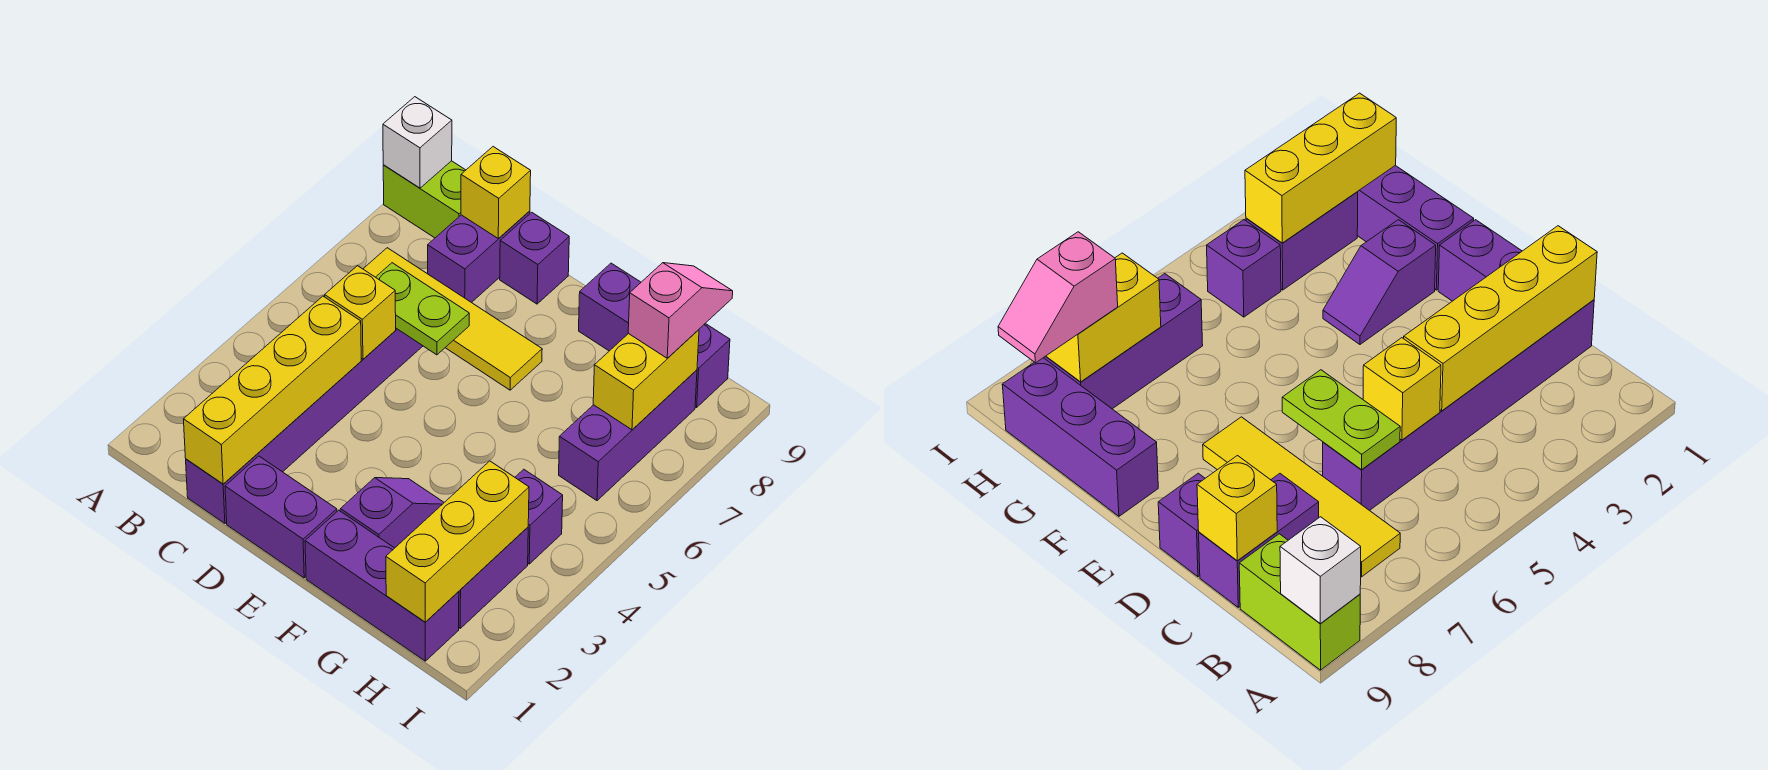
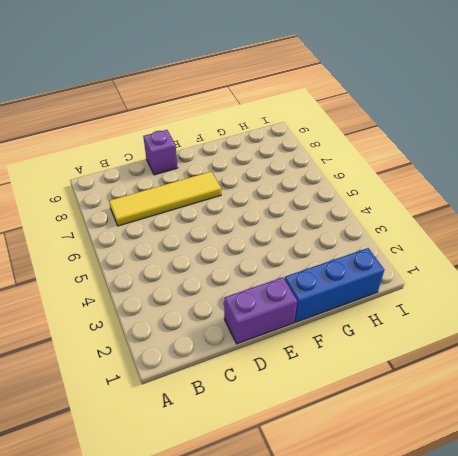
blue brick F1:H1 level 1 -> purple brick F1:H1 level 1
none -> lime brick A9:B9 level 1
none -> purple brick C1:C6 level 1
none -> purple brick C8:C9 level 1

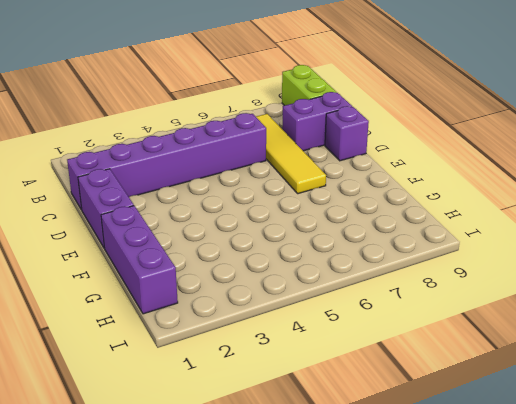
none -> purple slope F2:F3 level 1 top 2
none -> purple brick F9:H9 level 1
none -> purple brick H2:H3 level 1

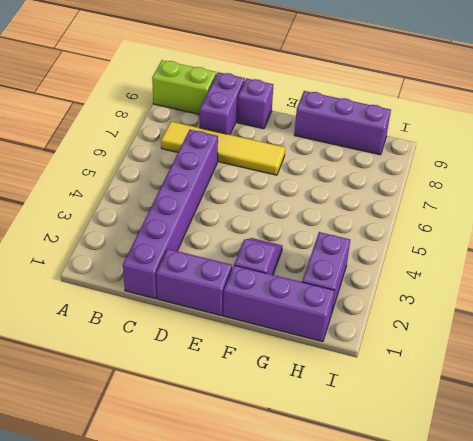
none -> purple brick H4 level 1
none -> purple brick H6:H8 level 1
none -> white brick A9 level 2

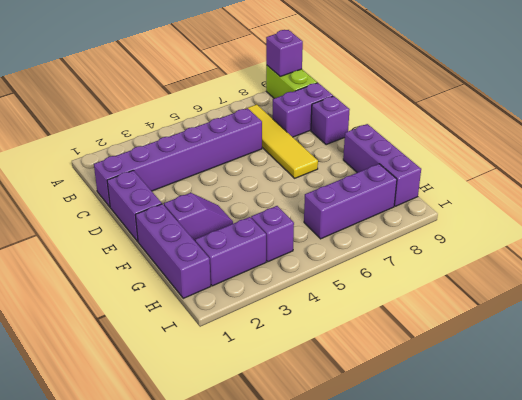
purple brick A9 level 2 -> white brick A9 level 2
none -> yellow brick C1:C4 level 2
none -> yellow brick C5 level 2
none -> lime plate C6:D6 level 2

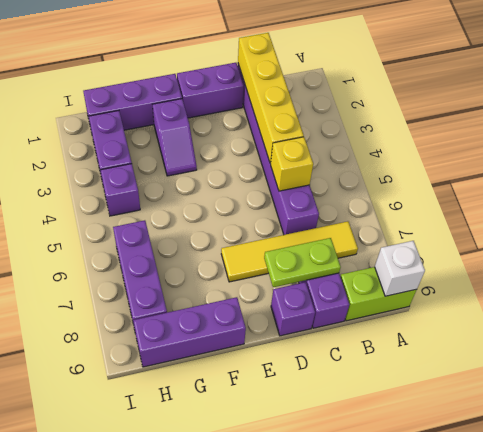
lime plate C8:D8 level 2 -> lime plate C6:D6 level 2
none -> yellow brick C9 level 2
none -> yellow brick H1:H3 level 2
none -> yellow brick H7:H8 level 2

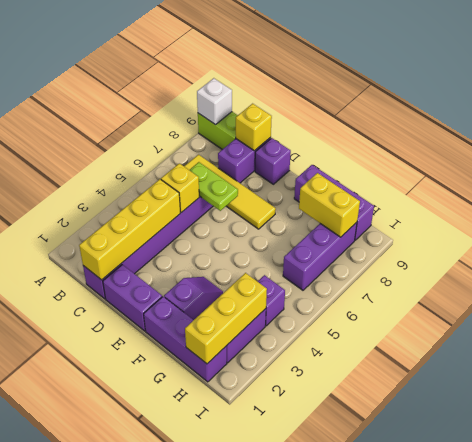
yellow brick G8:H8 level 2 -> yellow brick H7:H8 level 2
none -> pink slope H8:H9 level 3 top 8

